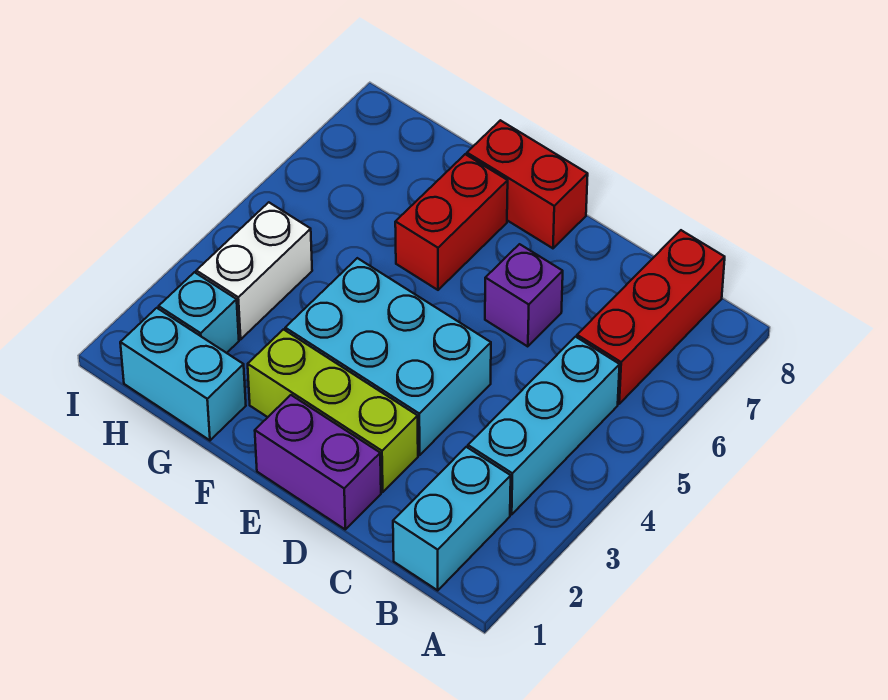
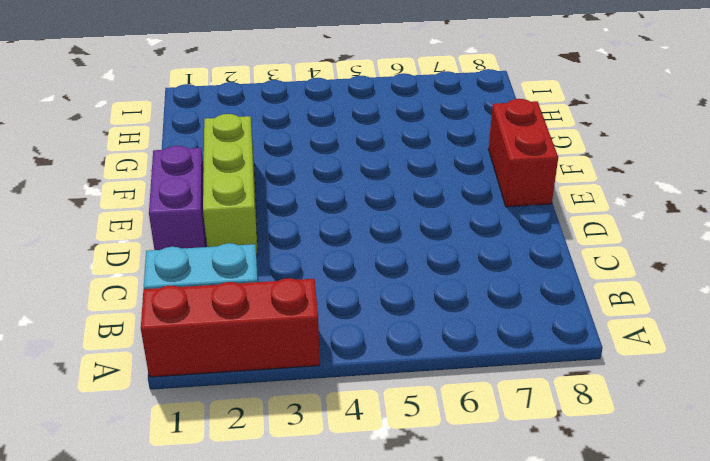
red brick A1:A3 level 1 -> red brick B6:B8 level 1
none -> cyan brick B3:B5 level 1
none -> cyan brick D3:F4 level 1
none -> purple brick D6 level 1

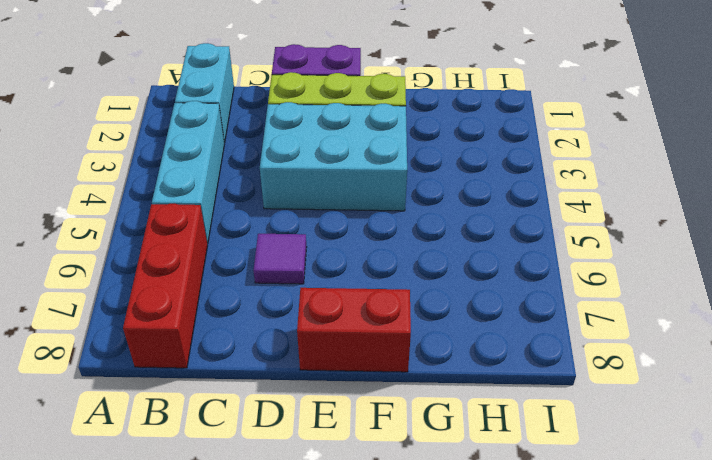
purple tile D6 level 1 -> purple brick D6 level 1
none -> red brick F6:F7 level 1
none -> cyan brick G1:H1 level 1
none -> cyan brick H2 level 1

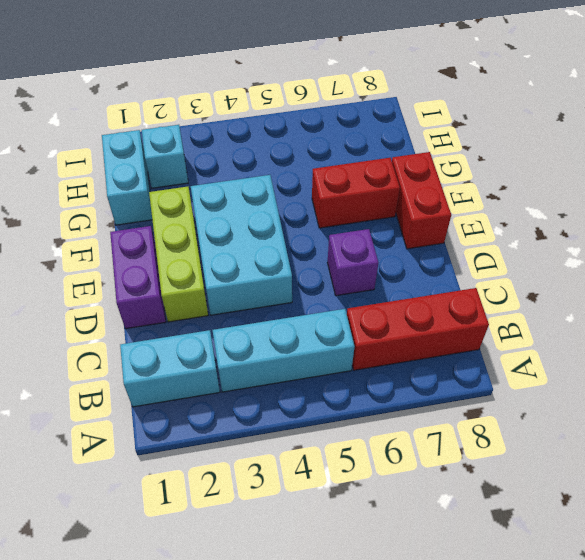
none -> white brick H3:H4 level 1

